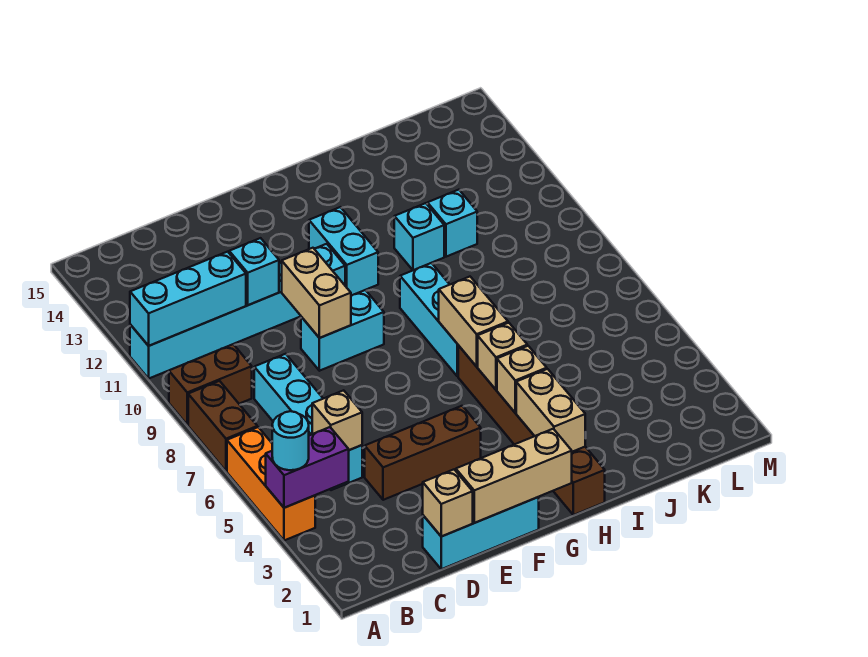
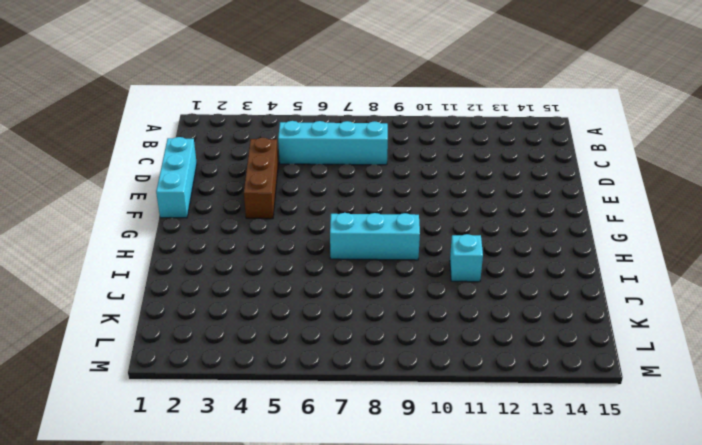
none -> orange brick A4:A6 level 1
none -> brown brick A7:A8 level 1
none -> brown brick A9:B9 level 1

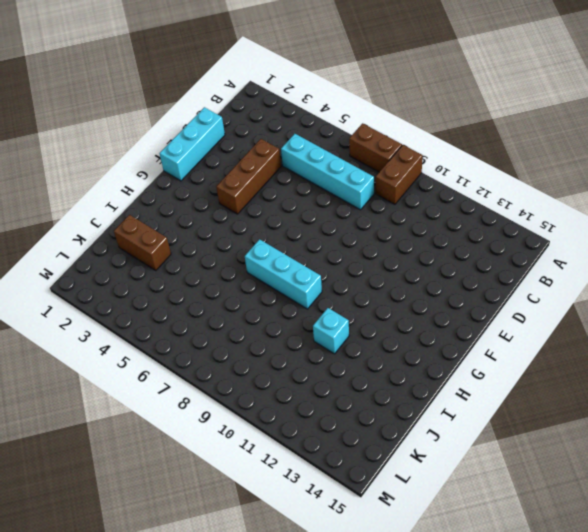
brown brick J2:J3 level 1 -> none
none -> orange brick A4:A6 level 1
none -> cyan brick A11:F11 level 1
none -> cyan brick E9:F9 level 1

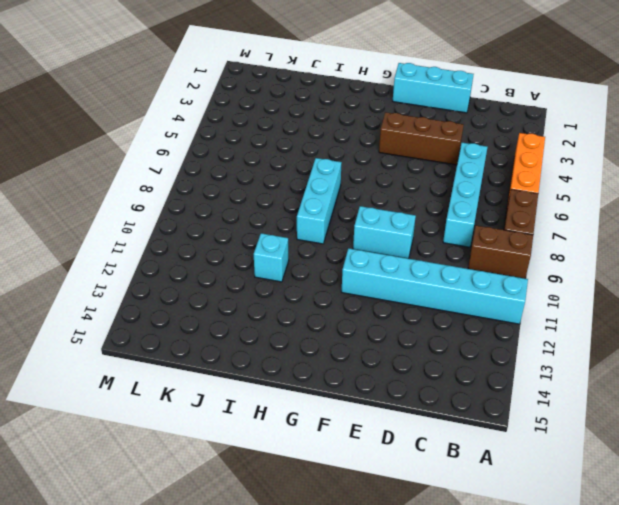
none -> cyan brick G11:G12 level 1
none -> brown brick H1:H6 level 1
none -> cyan brick J11 level 1

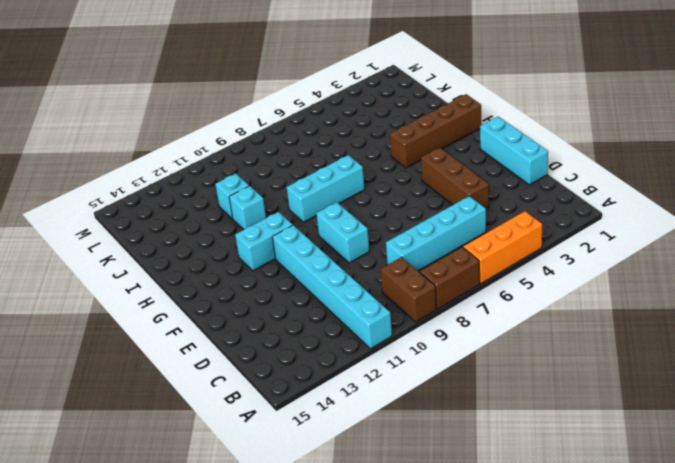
brown brick H1:H4 level 1 -> brown brick H1:H6 level 1
none -> purple brick A4:B4 level 2
none -> cyan brick A11:C11 level 2
none -> tan brick C5 level 2

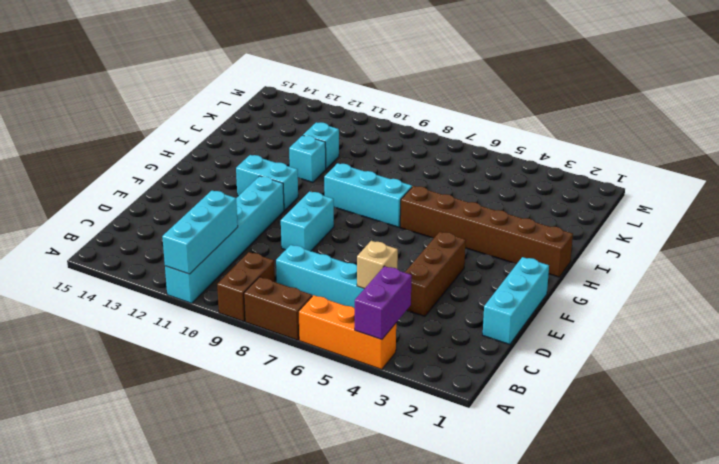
none -> tan brick D1 level 2
none -> cyan brick D11 level 2
none -> tan brick E1:G1 level 2

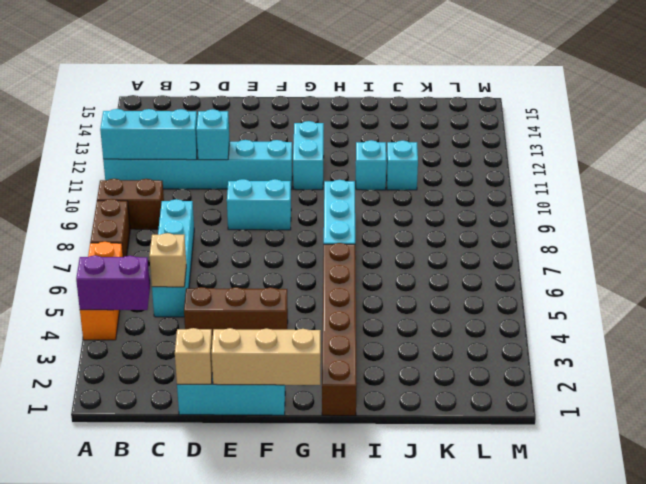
none -> tan brick E9:E10 level 2
none -> tan brick H2:H3 level 2
none -> tan brick H4 level 2

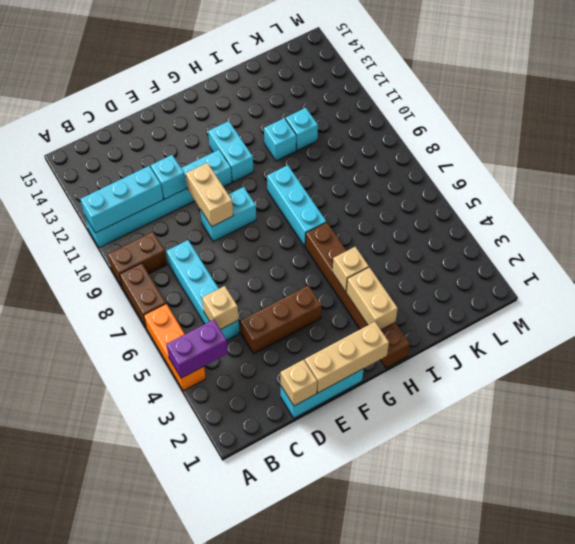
none -> tan brick H5 level 2
none -> tan brick H6:H7 level 2
none -> cyan round brick A4 level 3

